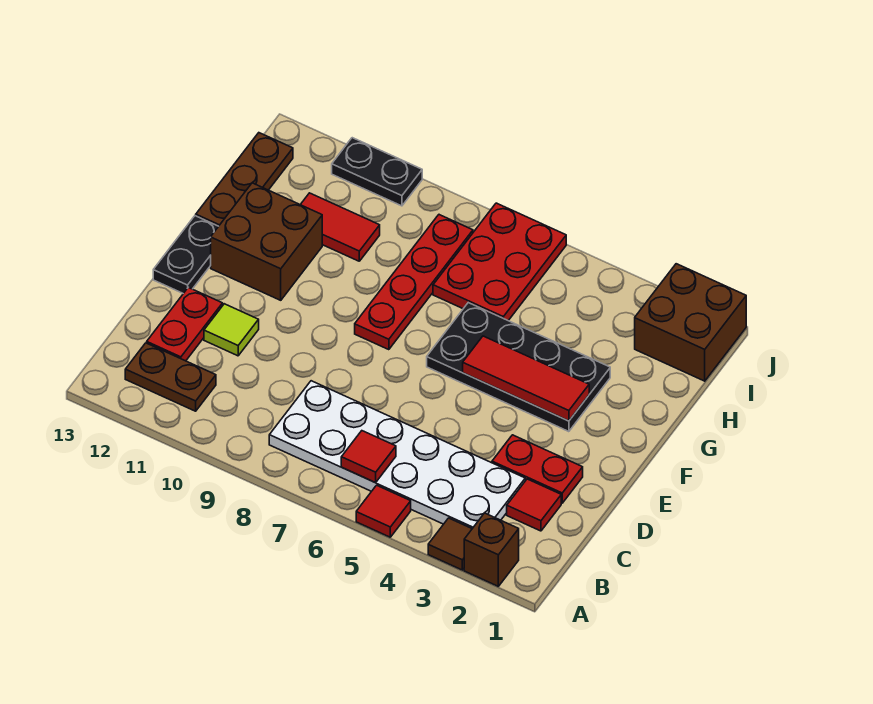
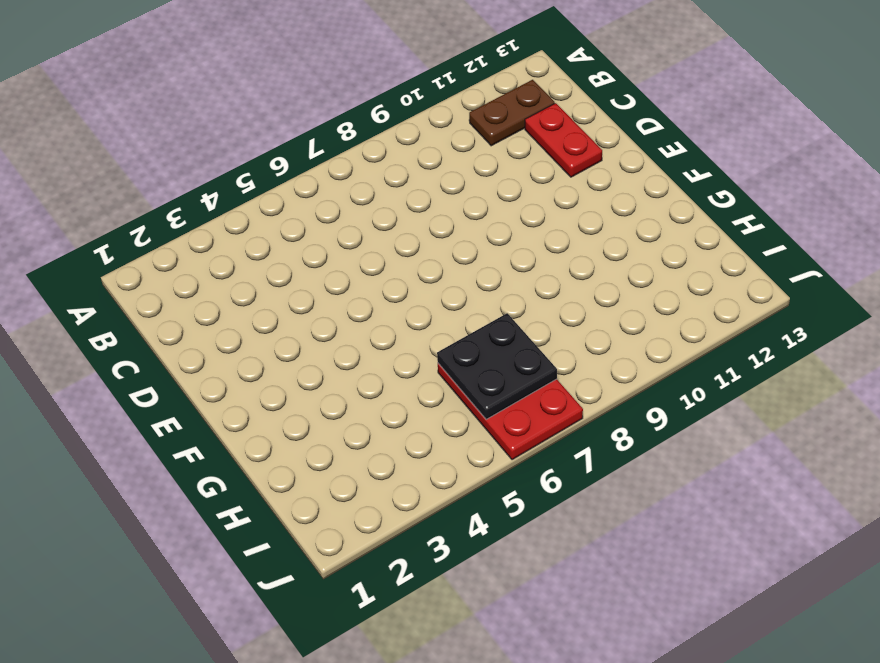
black plate H6:I7 level 2 -> none
none -> brown brick A2 level 1
none -> brown tile A3 level 1
none -> red tile A5 level 1

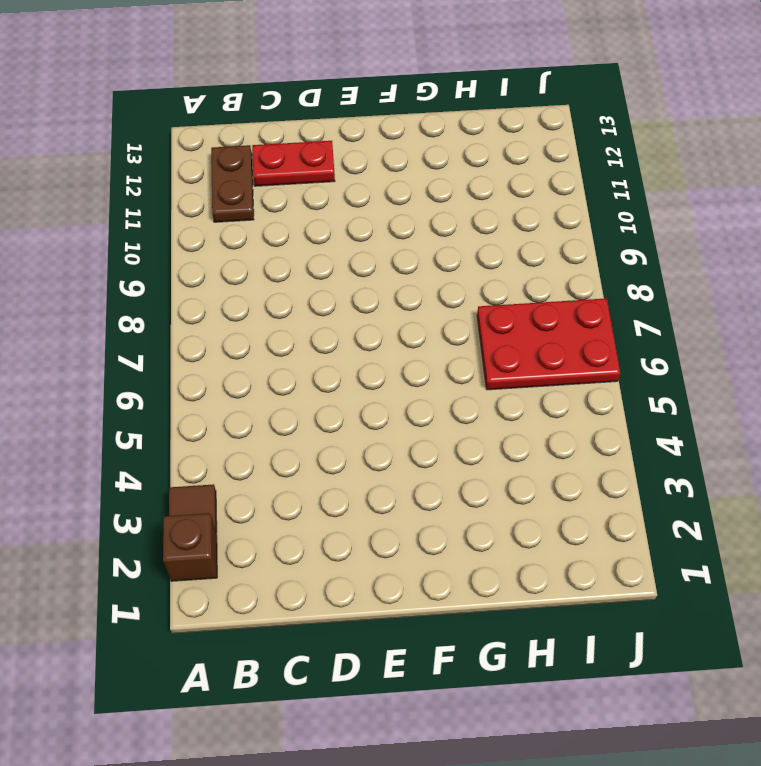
none -> red tile A5 level 1
none -> white plate B3:C8 level 1
none -> red tile C2 level 1

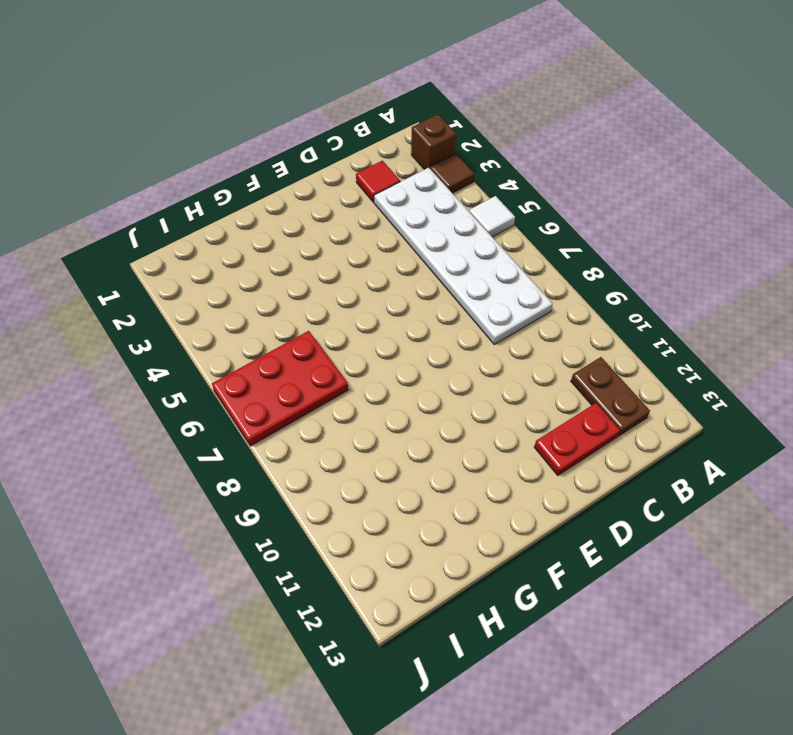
white tile A5 level 1 -> red tile A5 level 1
none -> red plate D2:D3 level 1
none -> lime tile D11 level 1
none -> black plate E13:F13 level 1

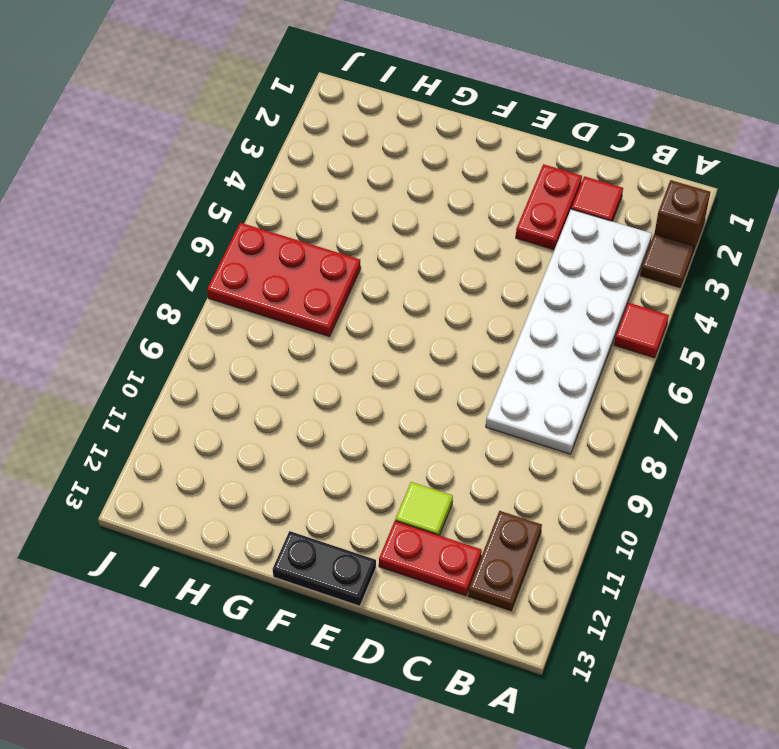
none -> black plate F3:G6 level 1
none -> red plate F8:I8 level 1
none -> brown brick F11:G12 level 1

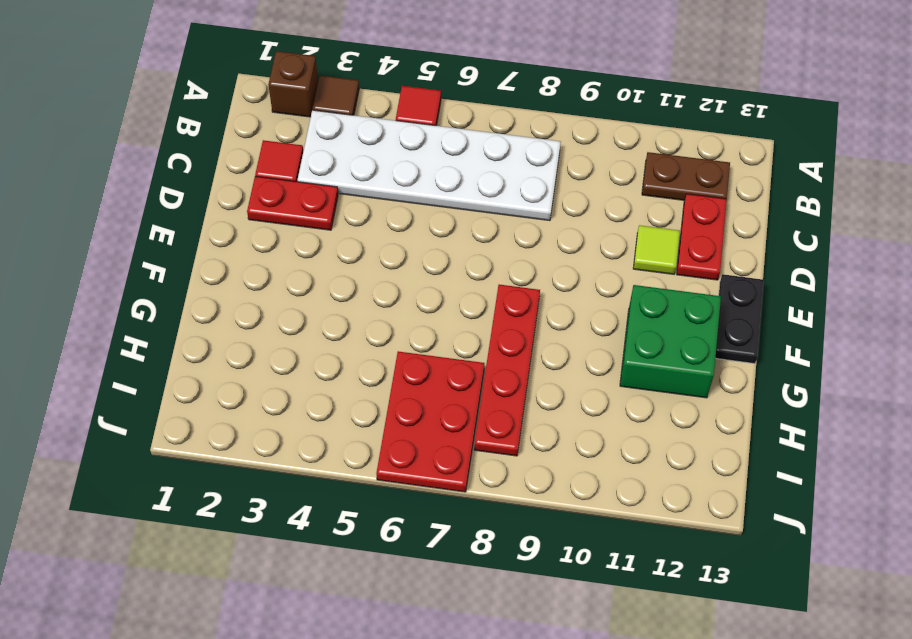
green brick F11:G12 level 1 -> brown brick F11:G12 level 1
none -> black plate F3:G6 level 1
none -> brown plate G13:I13 level 1
none -> red tile H10:H11 level 1

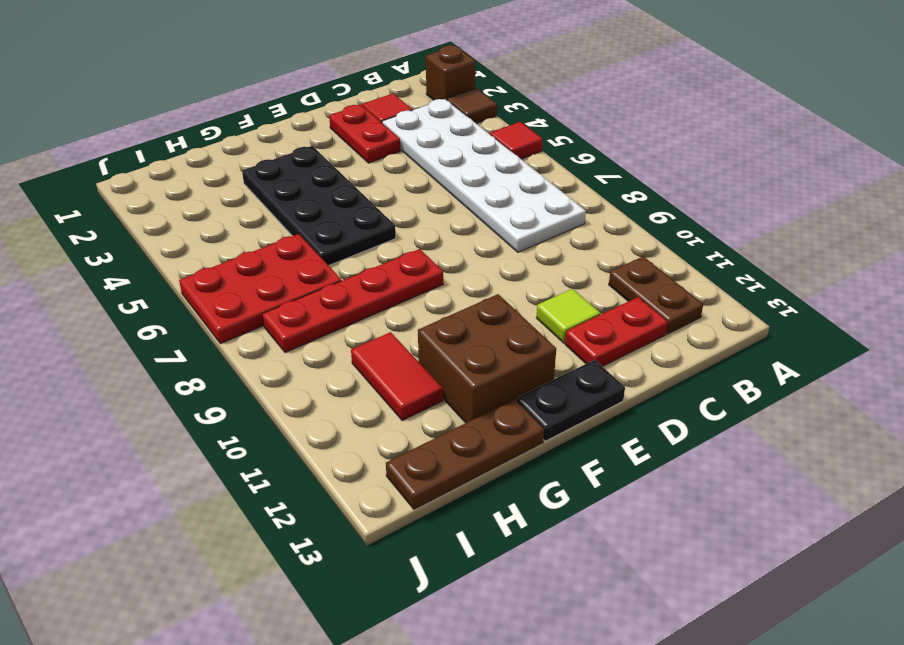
none -> brown brick I1:J2 level 1
none -> black plate J10:J11 level 1
none -> red tile B6 level 2

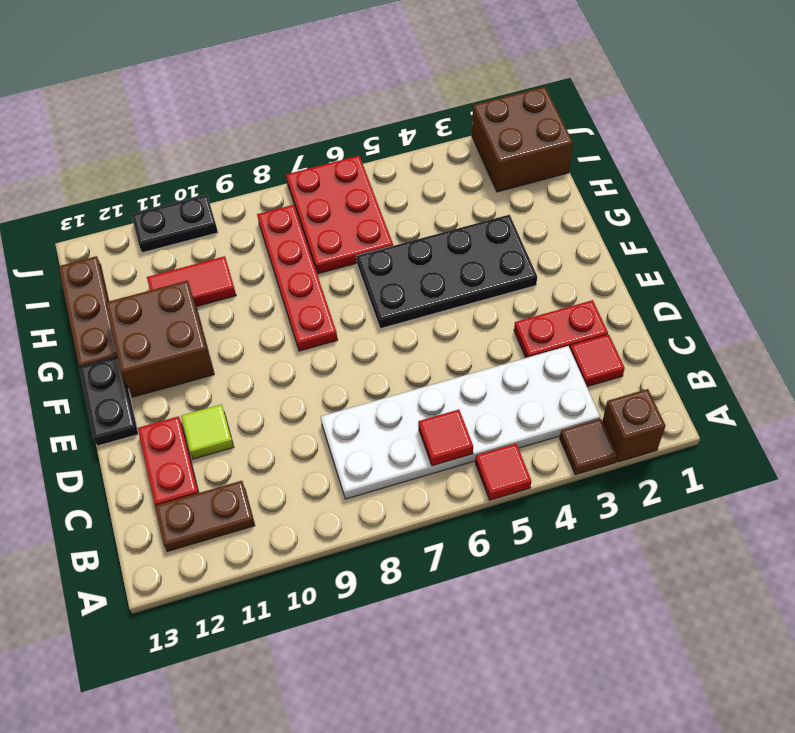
none -> red tile F3:F5 level 2

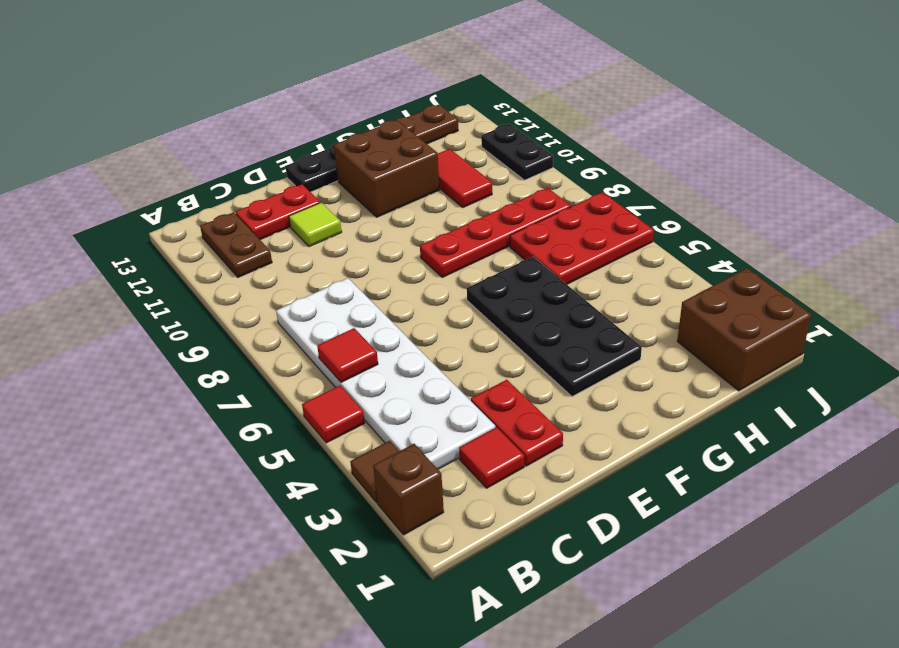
none -> red tile F3:F5 level 2

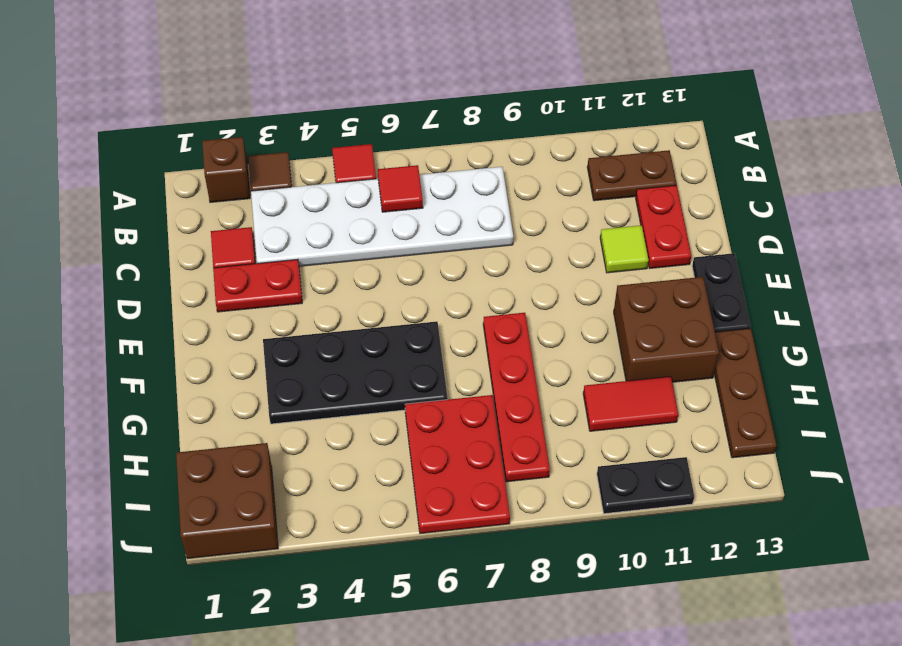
none -> red tile F3:F5 level 2

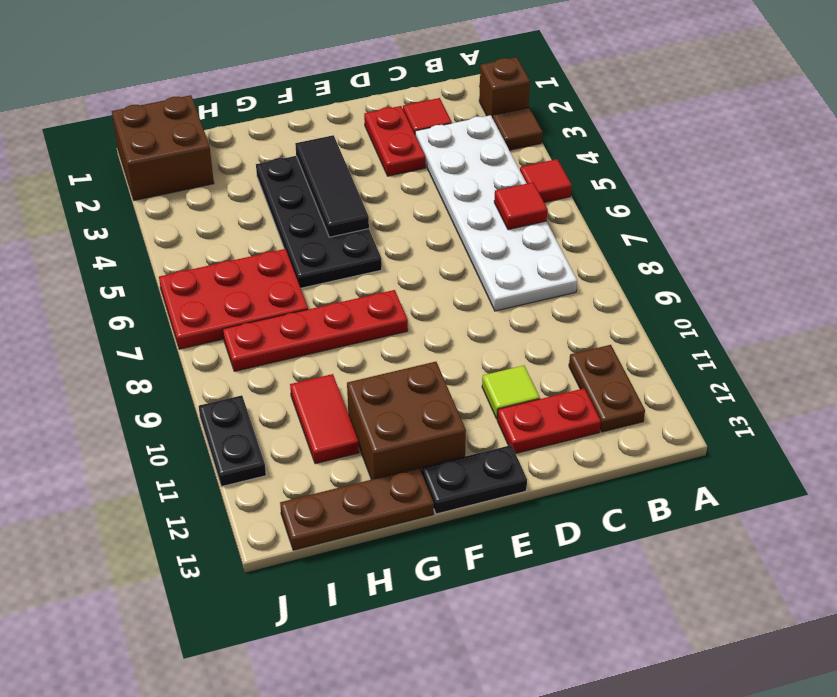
black tile F3:F5 level 2 -> red tile F3:F5 level 2

